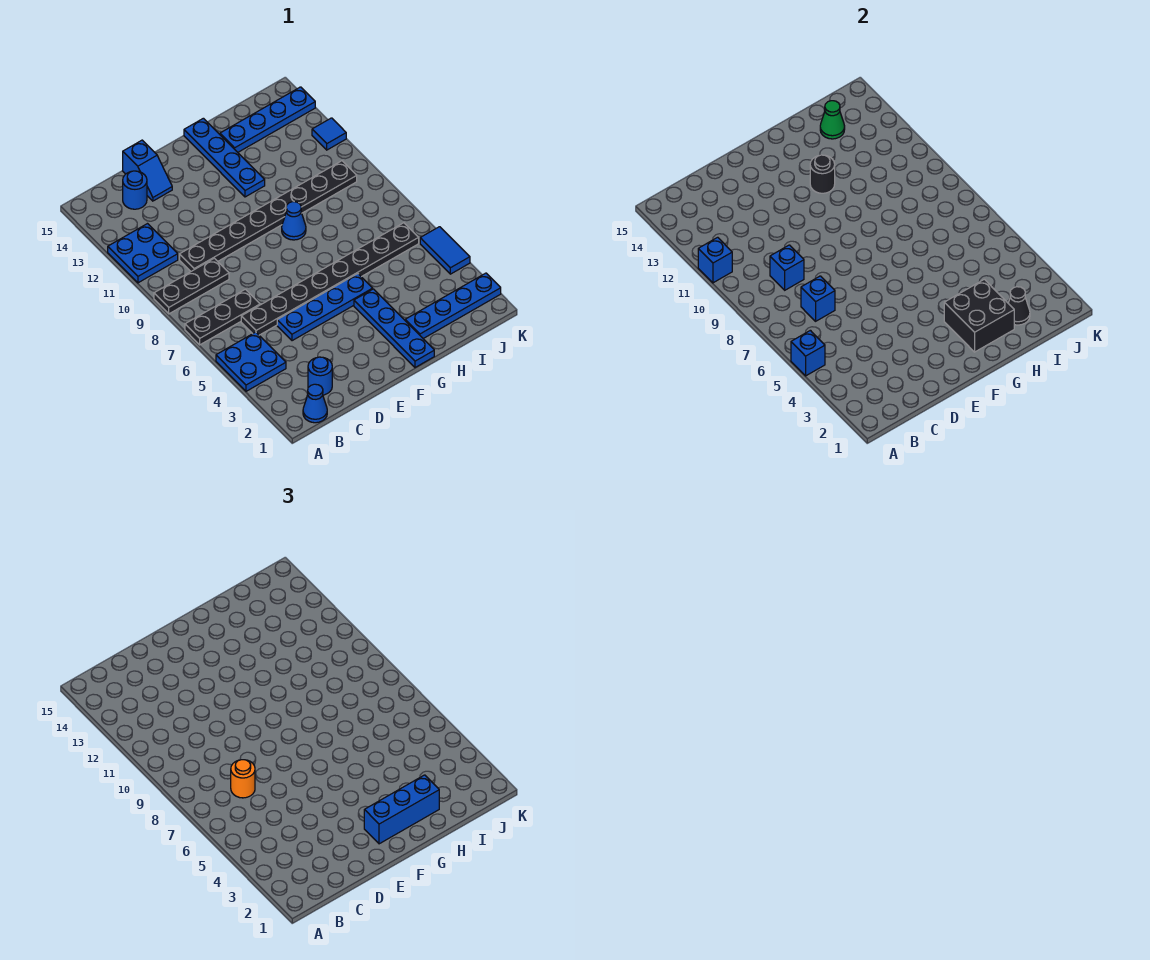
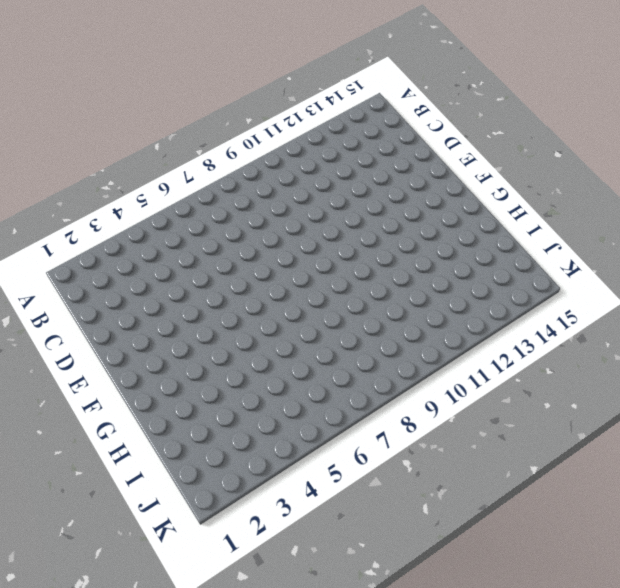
none -> blue plate A4:B5 level 1
none -> black plate A7:C7 level 1
none -> black plate A9:C9 level 1

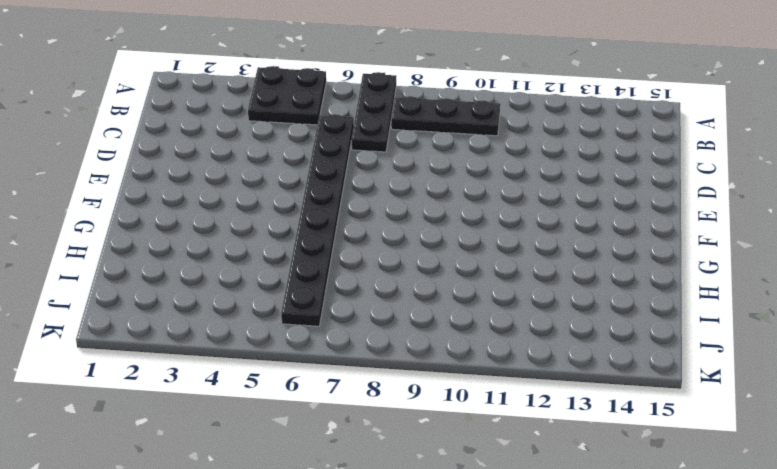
black plate A4:B5 level 1 -> blue plate A4:B5 level 1
black plate B8:B10 level 1 -> black plate A9:C9 level 1
none -> blue plate A11:B12 level 1
none -> blue cone B1 level 1
none -> blue round brick C2 level 1

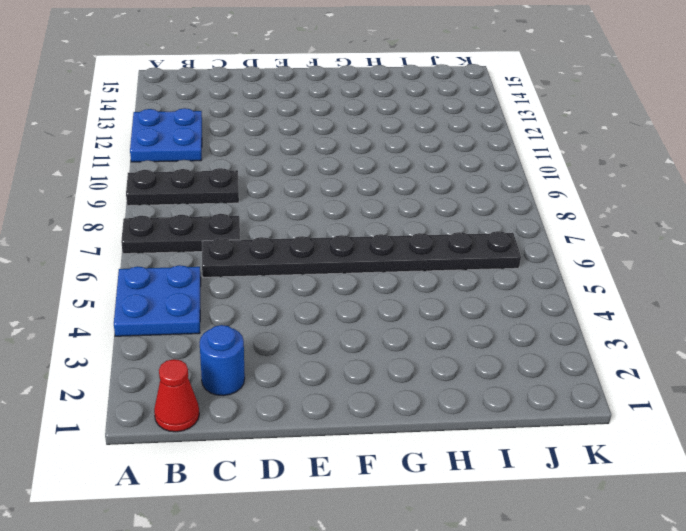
red cone B1 level 1 -> blue cone B1 level 1
none -> black plate C10:J10 level 1
none -> blue round brick C14 level 1
none -> blue plate D5:G5 level 1

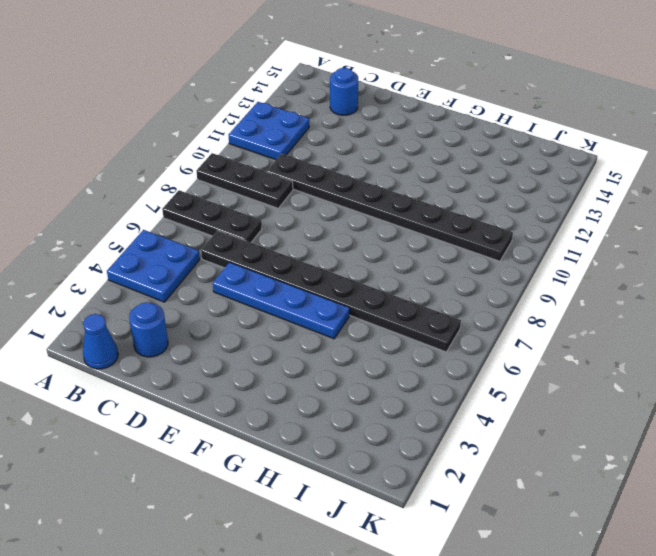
none -> blue slope D14:D15 level 1 top 15
none -> blue plate G1:G4 level 1
none -> blue cone G9 level 1

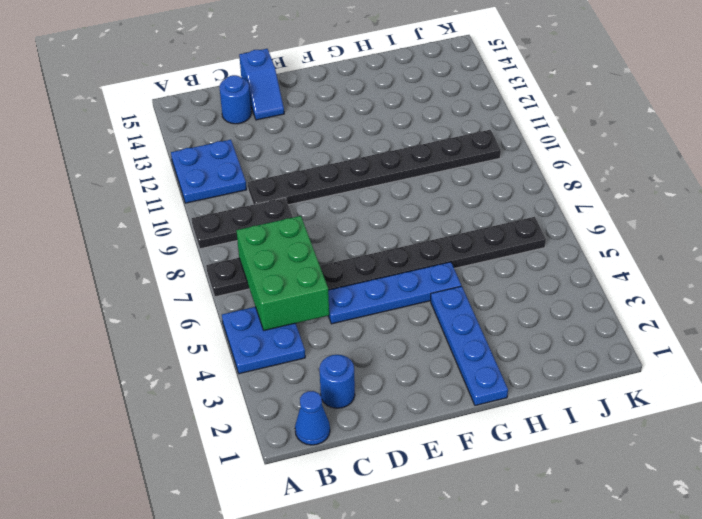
green brick B5:C7 level 2 -> blue brick C7 level 2
none -> blue cone G9 level 1
none -> blue plate G12:G15 level 1
none -> blue plate H2:K2 level 1

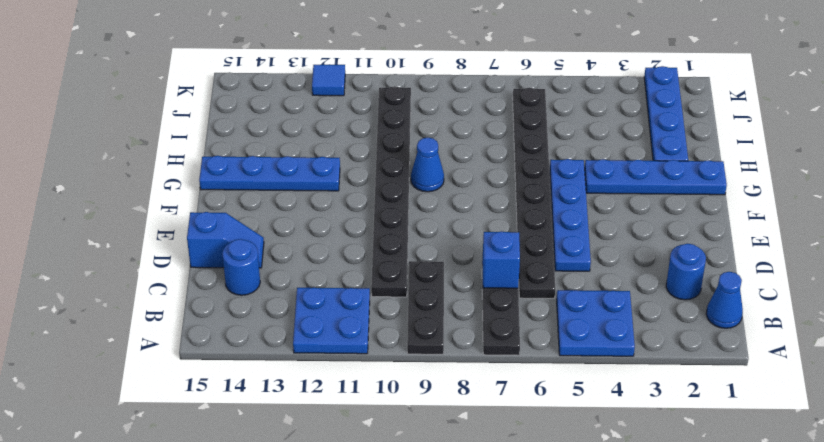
none -> blue plate H14:K14 level 1
none -> blue tile K4:K5 level 1
none -> blue brick A5 level 2

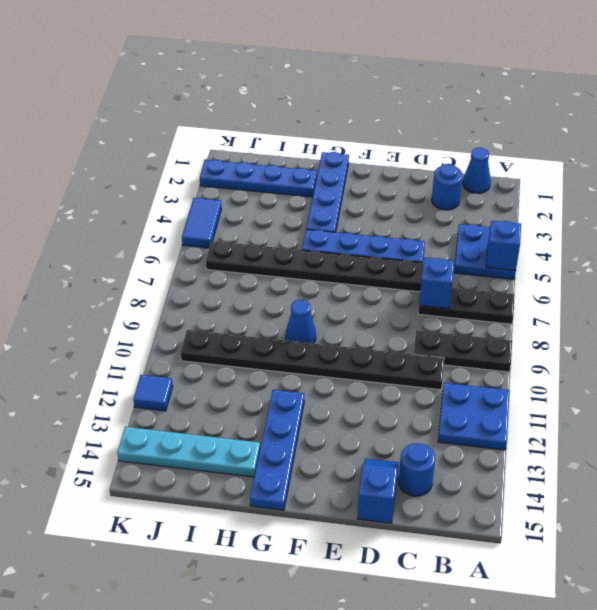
cyan plate H14:K14 level 1 -> blue plate H14:K14 level 1
none -> blue brick A11 level 2
none -> blue brick C9 level 2
none -> black brick G2:H3 level 2

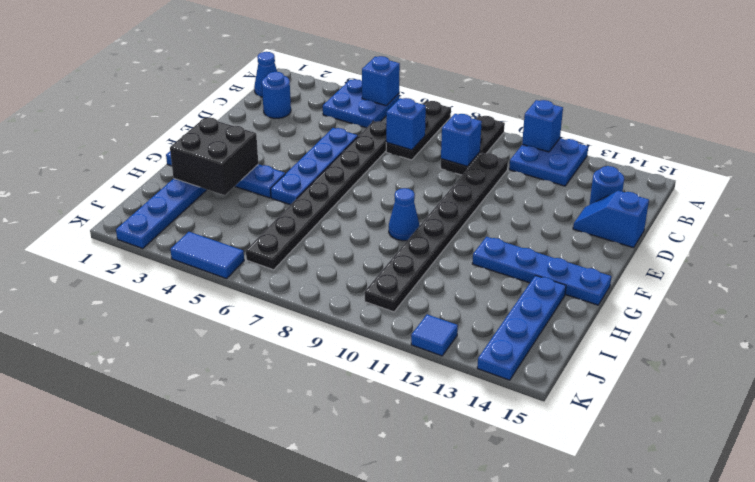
none -> black round brick G12 level 2
none -> black cone I2 level 2
none -> green cone I14 level 2

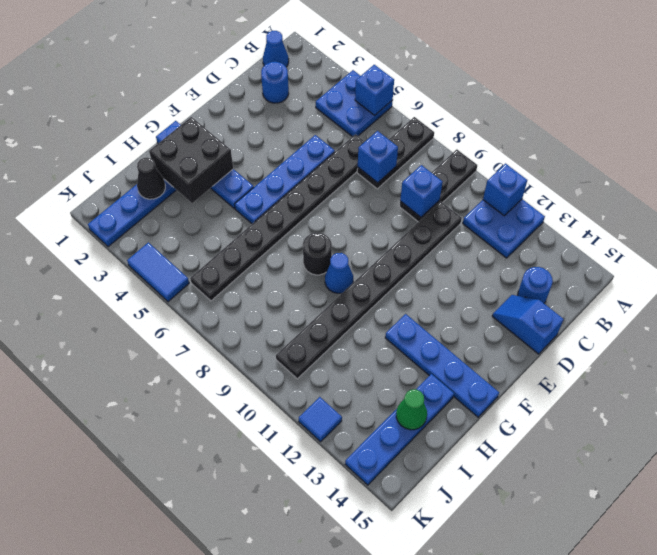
black round brick G8 level 1 -> black round brick G12 level 2
none -> orange round brick C7 level 3
none -> blue brick F2:H2 level 3

